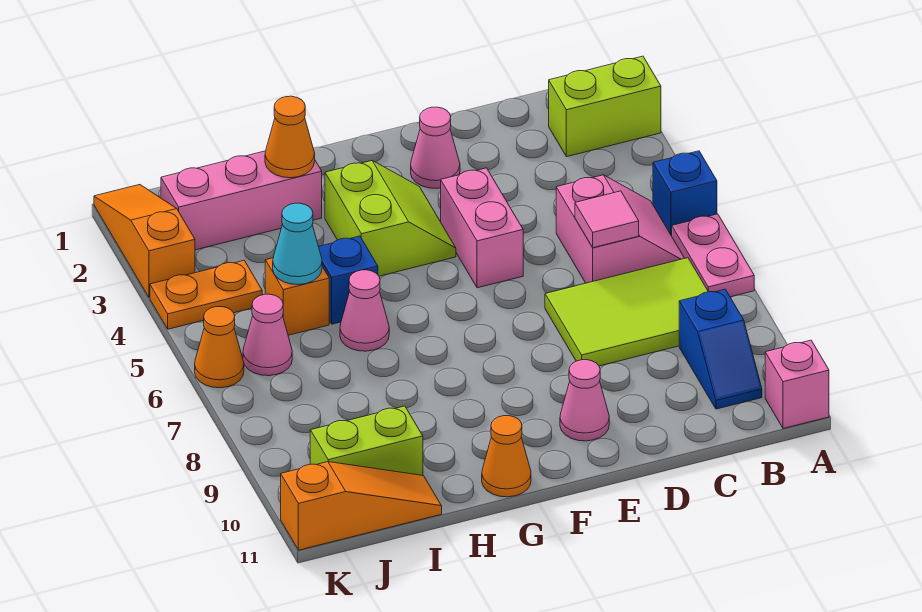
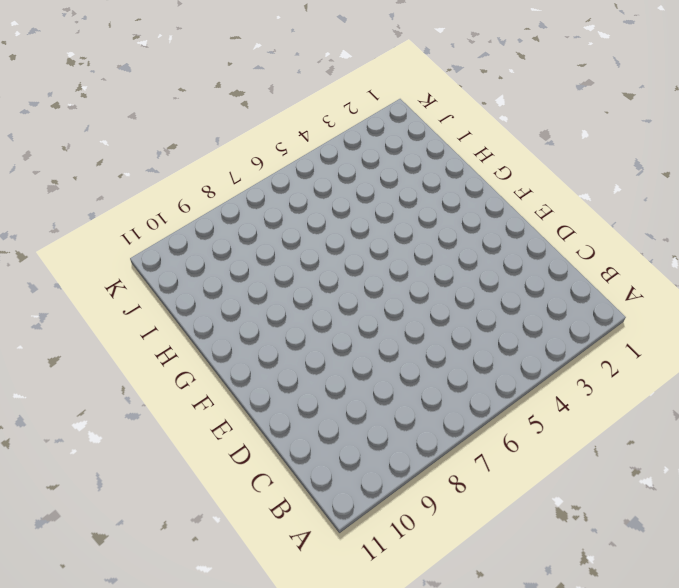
none -> lime brick A2:B2 level 1
none -> blue brick A5 level 1
none -> pink plate A6:A7 level 1

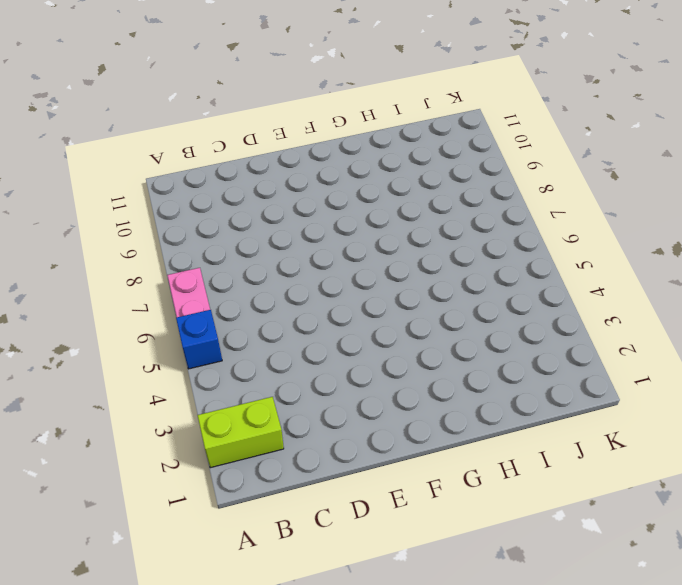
none -> pink brick A11 level 1
none -> pink slope B5:C6 level 1 top C
none -> lime tile B7:D8 level 1

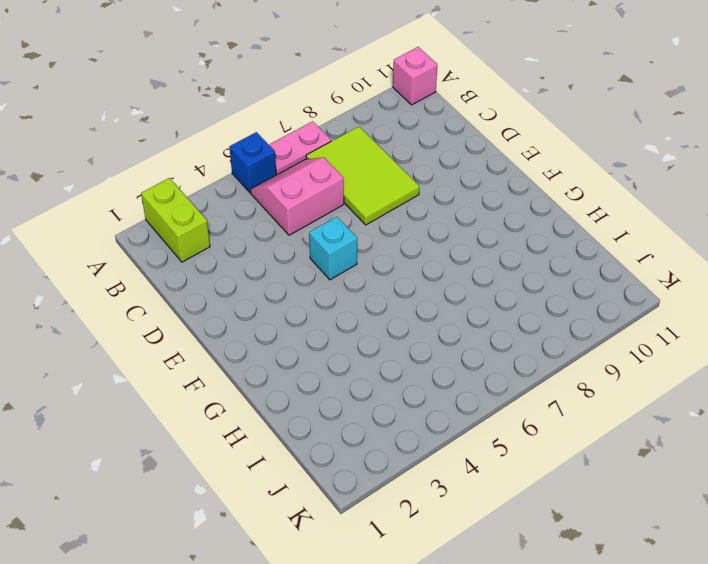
cyan brick E5 level 1 -> pink brick E4:E5 level 1
none -> blue slope B9:B10 level 1 top 9
none -> pink cone E2 level 1
none -> pink cone E10 level 1

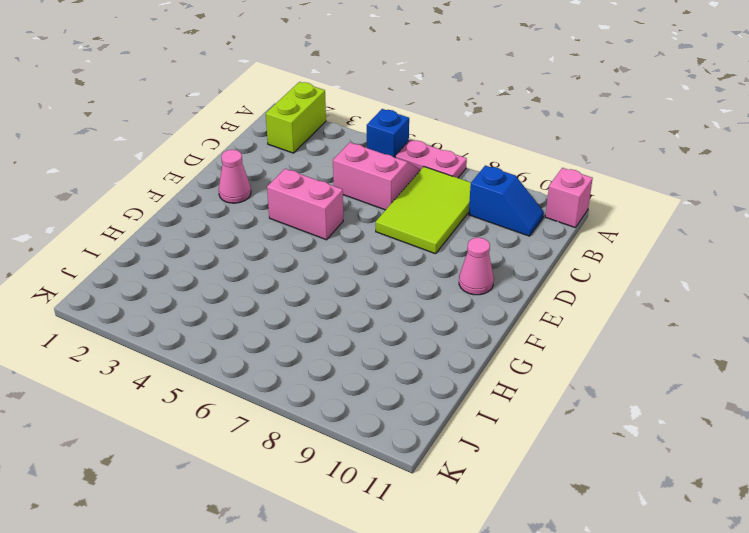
none -> lime slope F3:G4 level 1 top G
none -> orange cone G11 level 1
none -> pink brick H2:J2 level 1

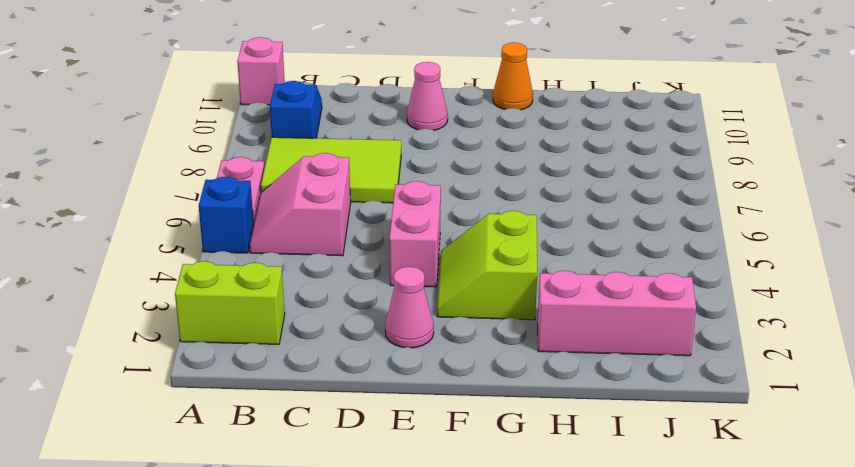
none -> blue brick H5 level 1
none -> pink cone H6 level 1
none -> orange brick I5 level 1

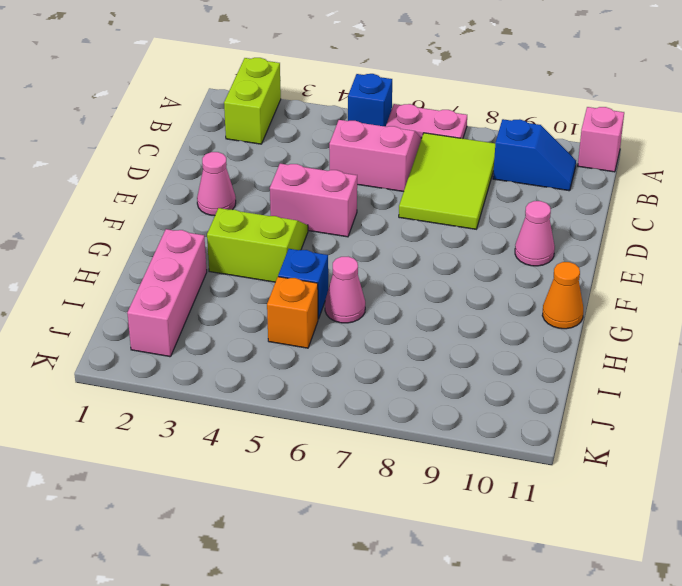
none -> lime brick I10:J10 level 1
none -> orange slope I11:K11 level 1 top K
none -> orange plate J4:K4 level 1

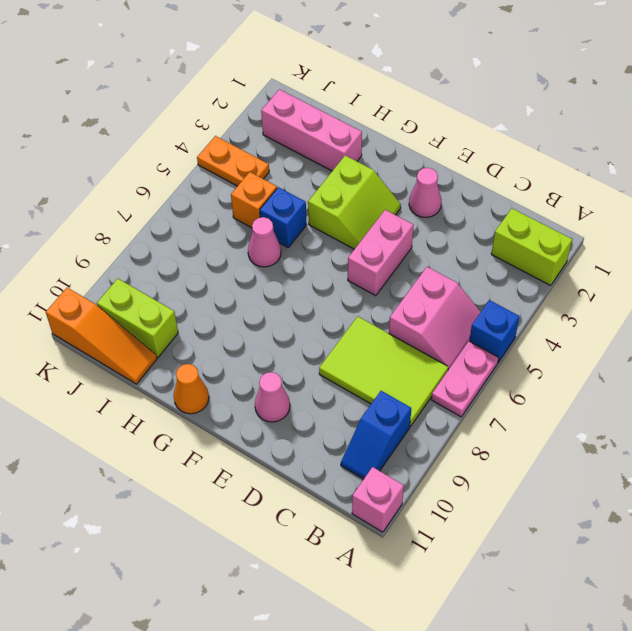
none -> pink cone J6 level 1
none -> orange slope K1:K3 level 1 top 3
none -> orange cone K6 level 1

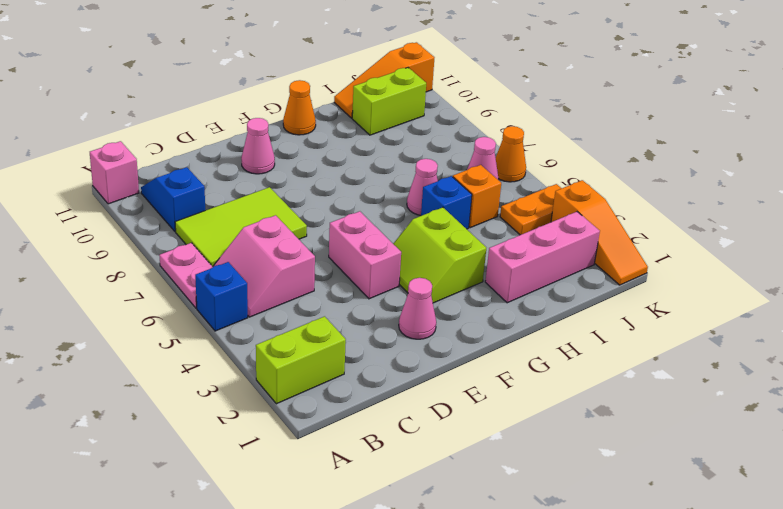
none -> pink tile C6 level 2
none -> orange cone H2 level 2
none -> cyan cone I5 level 2

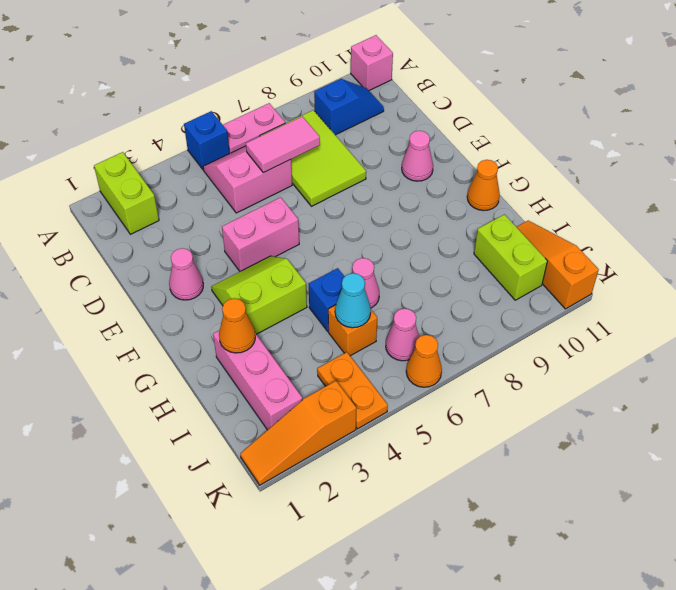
pink tile C6:C7 level 2 -> pink tile C6 level 2

